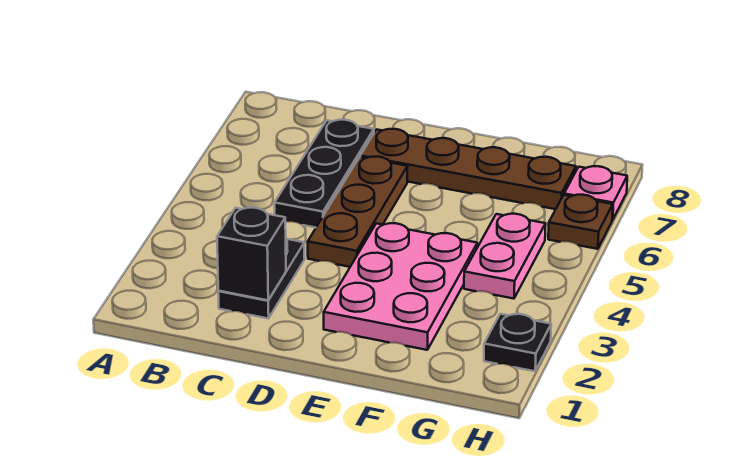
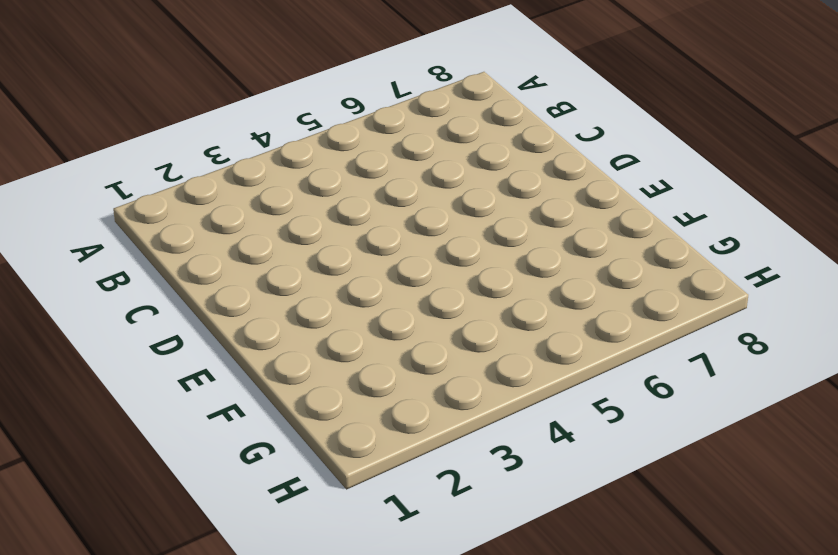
none -> black plate C2:C3 level 1
none -> black plate C5:C7 level 1

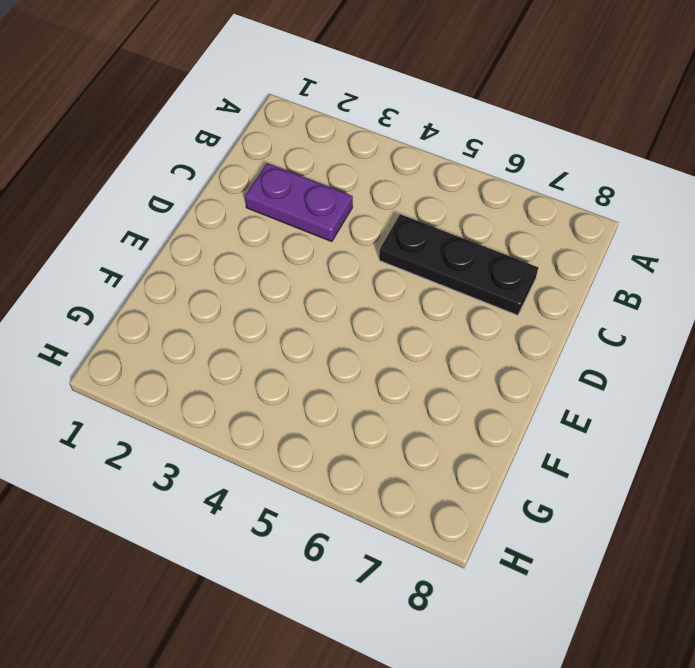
purple plate C2:C3 level 1 -> black plate C2:C3 level 1
none -> brown plate D4:D6 level 1
none -> brown plate D7:G7 level 1

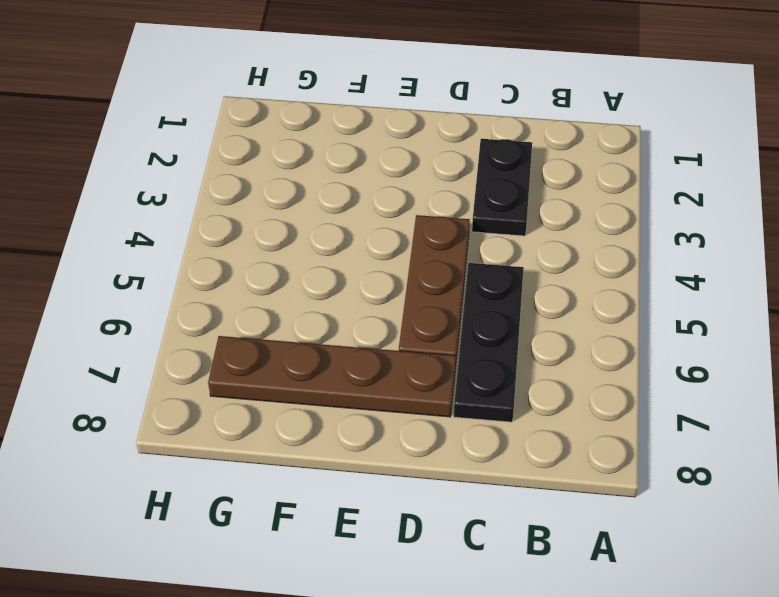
none -> pink plate E2:F4 level 1
none -> pink plate G4:G5 level 1

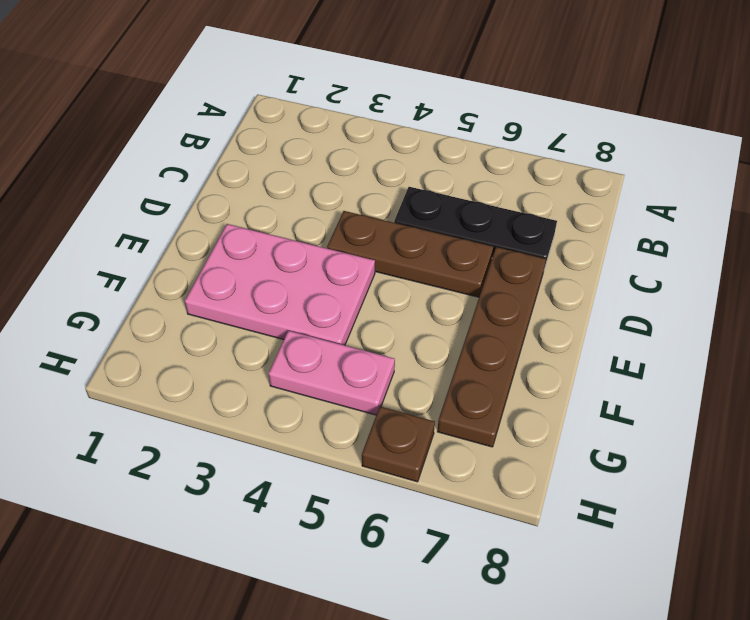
none -> black plate C2:C3 level 1
none -> black plate H2 level 1

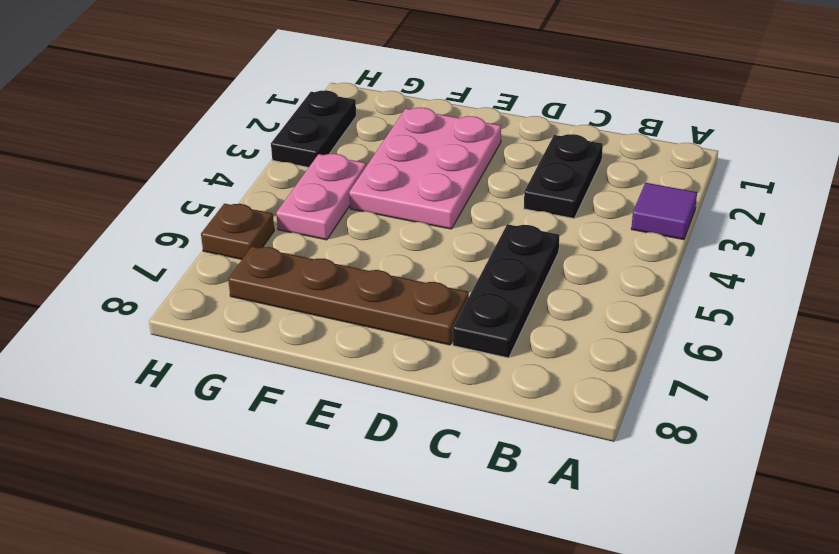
purple tile A3 level 1 -> none
black plate H2:H3 level 1 -> black plate H2 level 1
none -> brown plate D4:D6 level 1
none -> pink plate H7 level 1

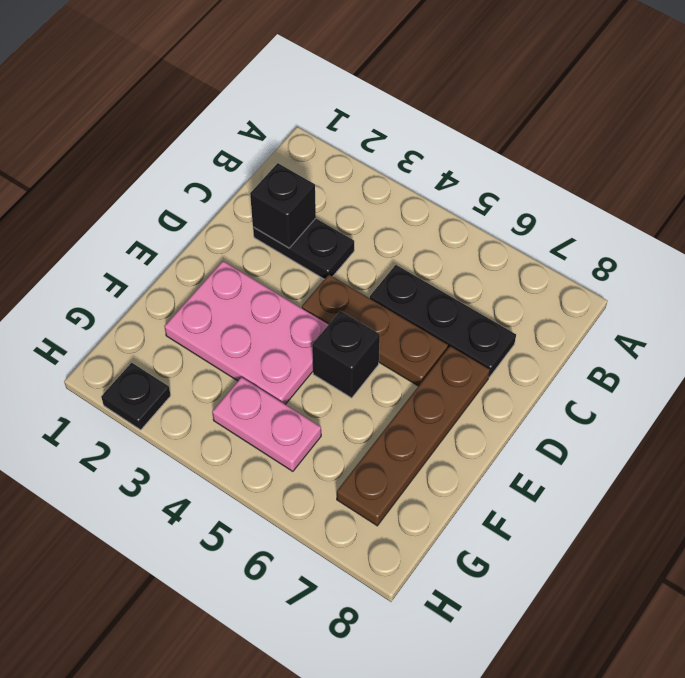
black brick E5 level 1 -> none
none -> brown plate H6 level 1
none -> pink plate H7 level 1

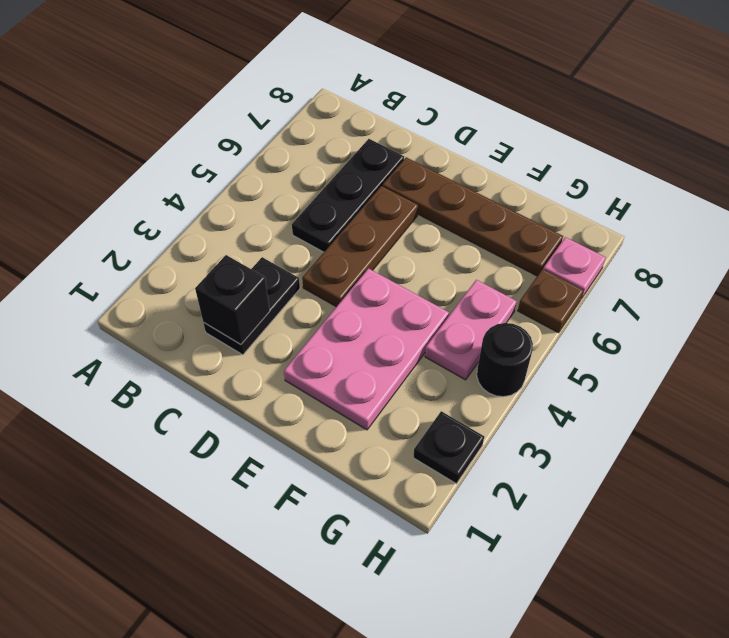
black round brick H4 level 1 -> none

